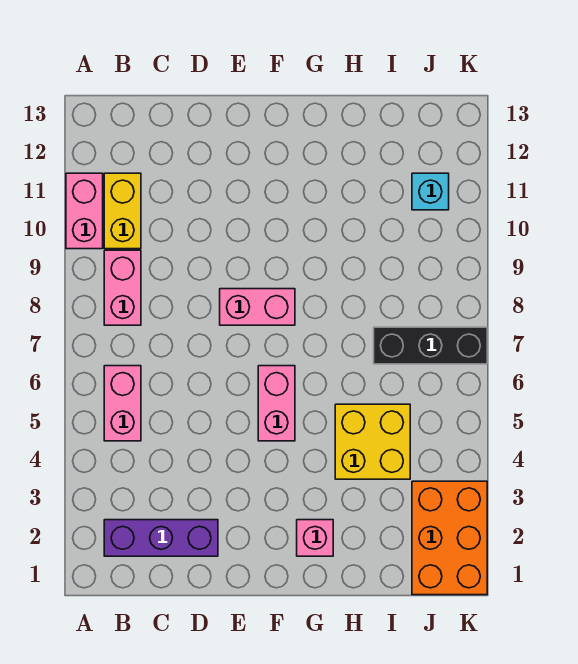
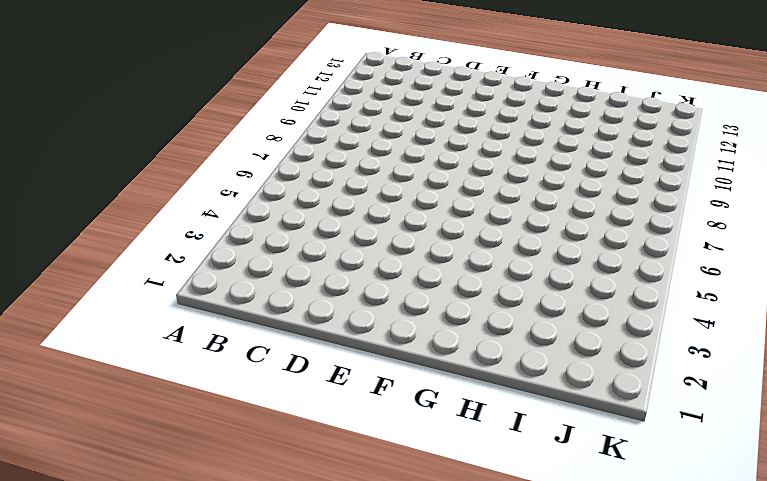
none -> pink brick A10:A11 level 1
none -> purple brick B2:D2 level 1
none -> pink brick B5:B6 level 1

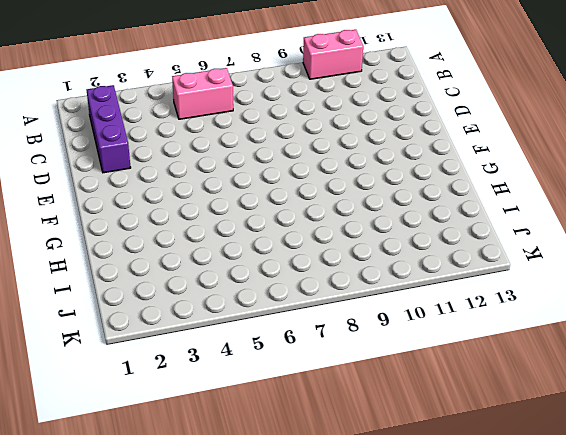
none -> pink brick B8:B9 level 1
none -> yellow brick B10:B11 level 1
none -> pink brick E8:F8 level 1

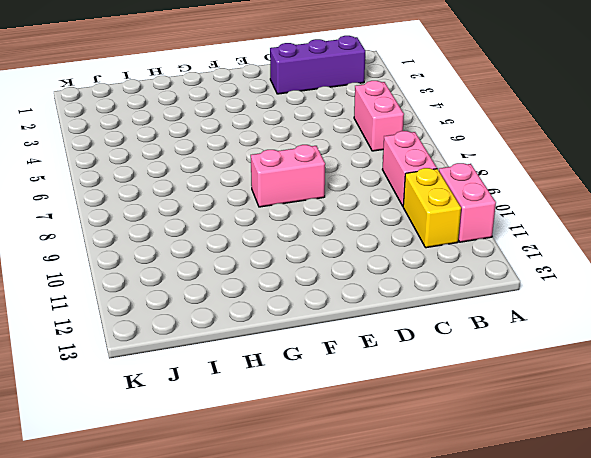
none -> pink brick F5:F6 level 1
none -> pink brick G2 level 1
none -> yellow brick H4:I5 level 1

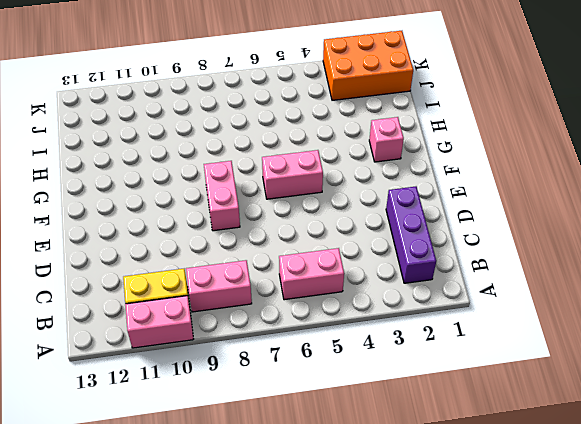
none -> yellow brick H4:I5 level 1
none -> black brick I7:K7 level 1
none -> cyan brick J11 level 1

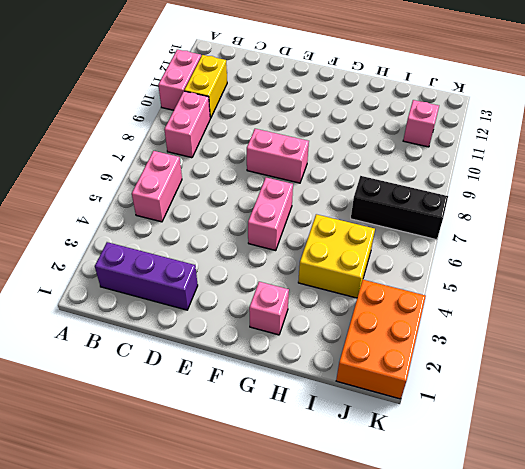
pink brick J11 level 1 -> cyan brick J11 level 1

